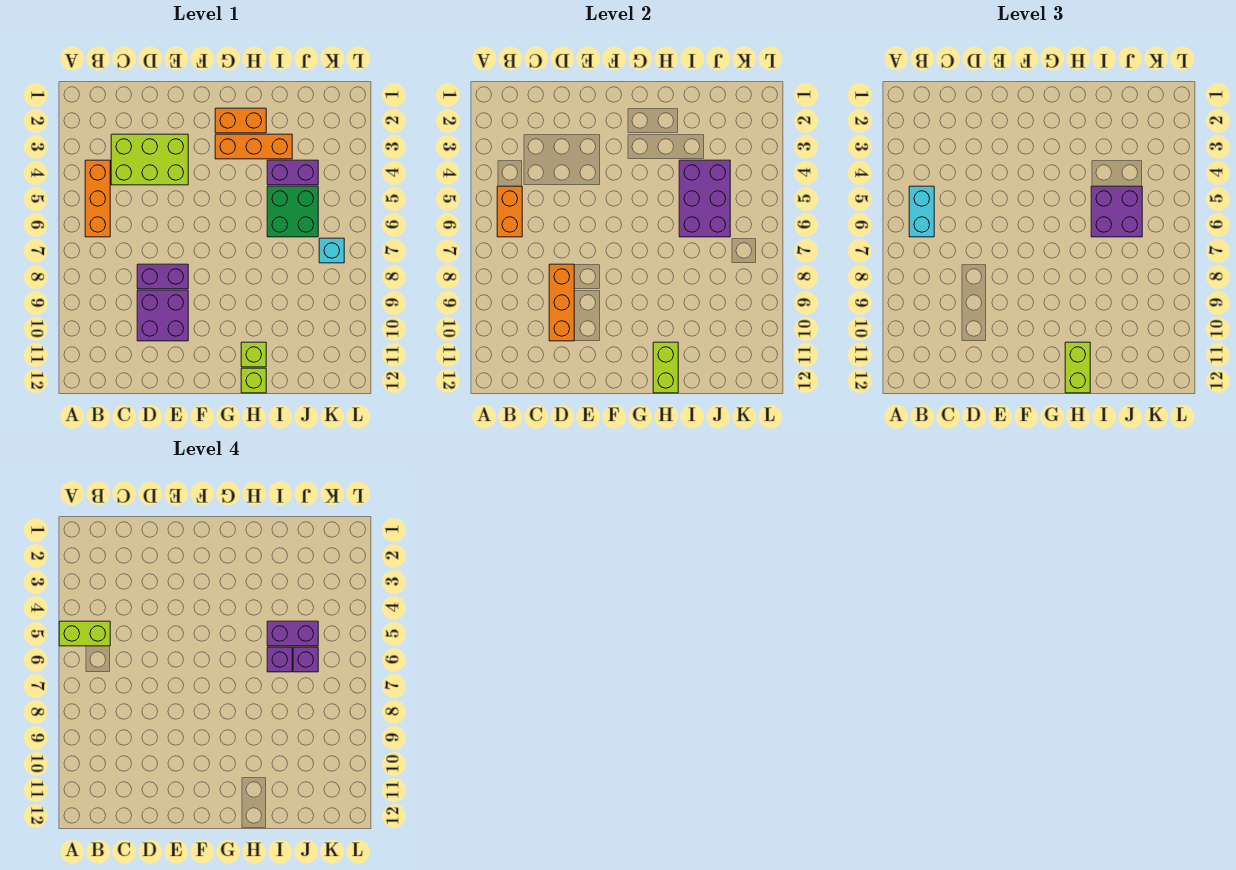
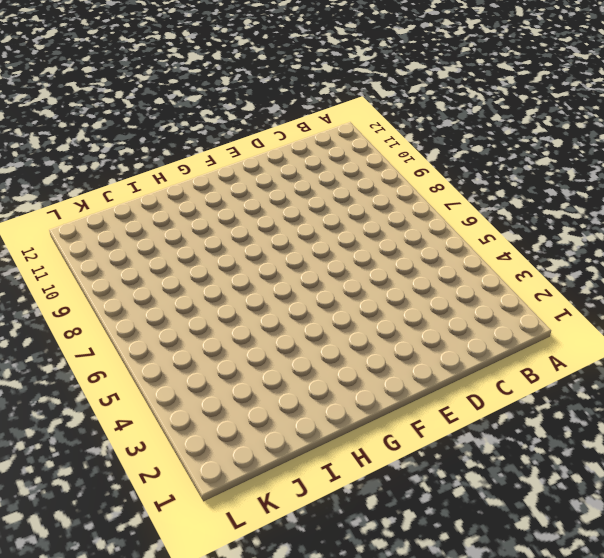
none -> orange brick B4:B6 level 1
none -> lime brick C3:E4 level 1
none -> purple brick D8:E8 level 1

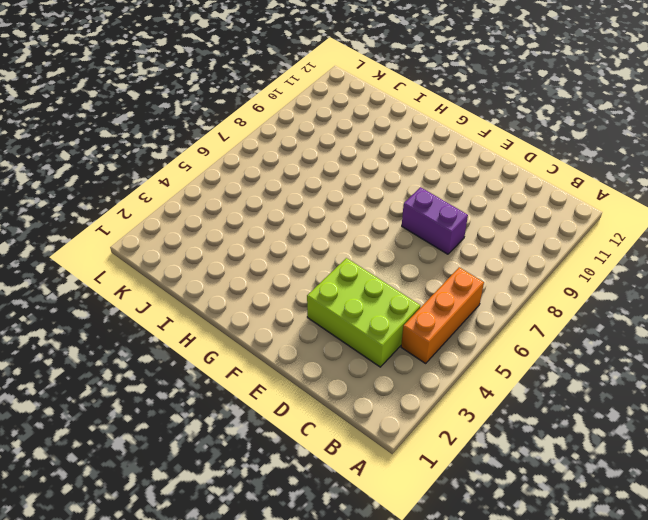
none -> purple brick D9:E10 level 1
none -> orange brick G2:H2 level 1
none -> orange brick G3:I3 level 1

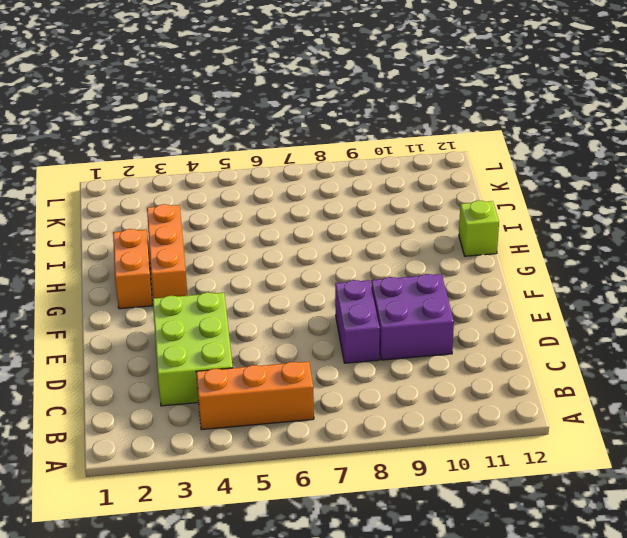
none -> lime brick H11 level 1
none -> purple brick I4:J4 level 1
none -> green brick I5:J6 level 1

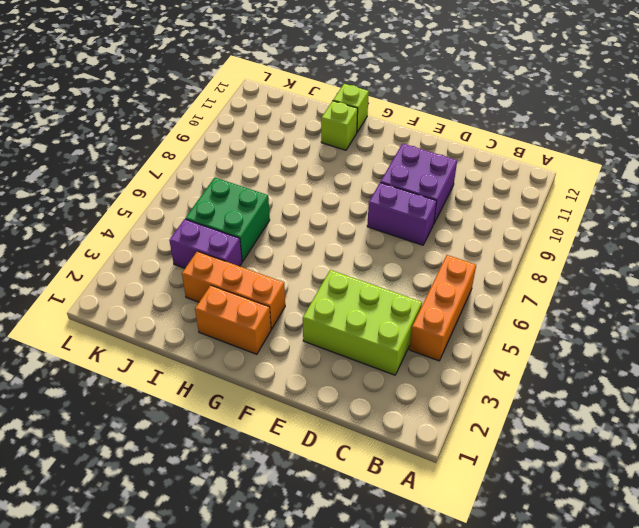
none -> cyan brick K7 level 1
none -> orange brick B5:B6 level 2
none -> orange brick D8:D10 level 2

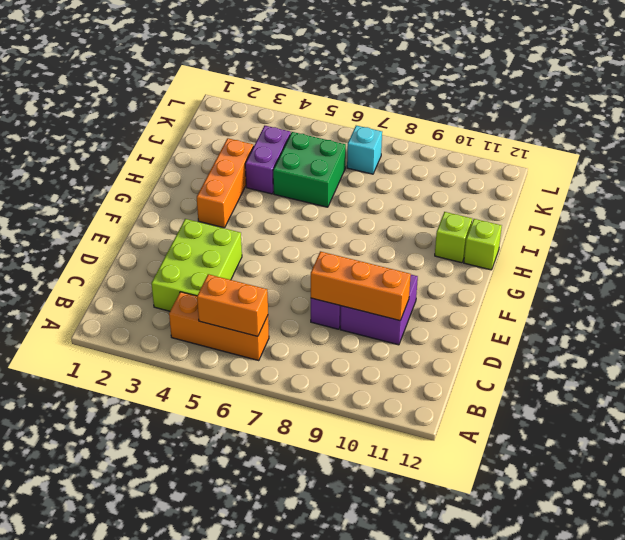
none -> orange brick G2:H2 level 1
none -> lime brick H11:H12 level 2
none -> purple brick I4:J6 level 2

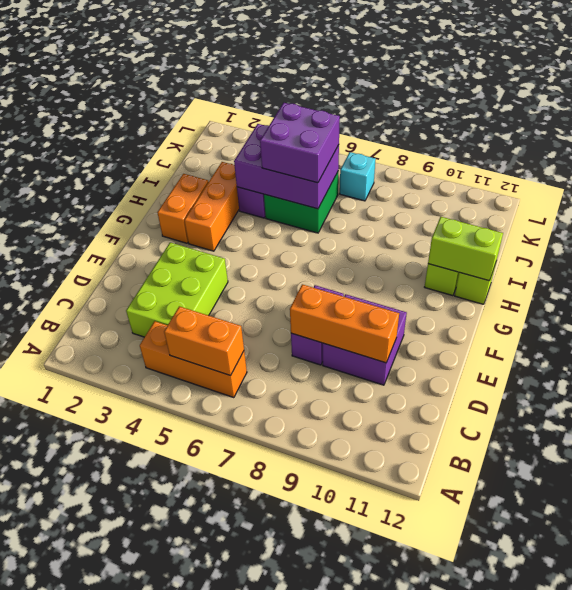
none -> cyan brick B5:B6 level 3
none -> lime brick H11:H12 level 3
none -> lime brick A5:B5 level 4

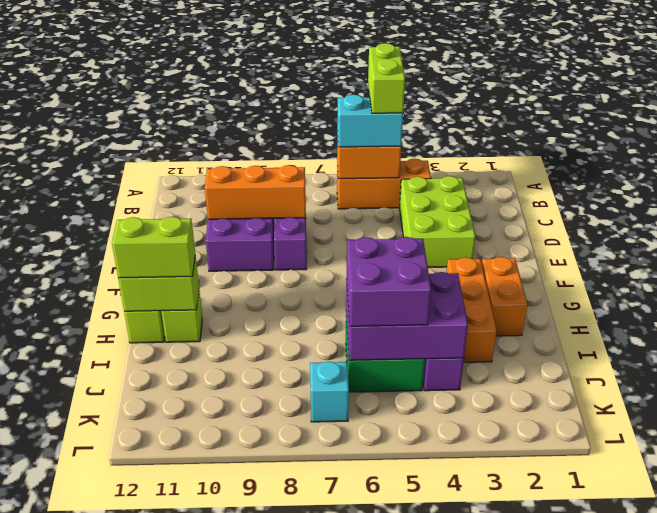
none -> purple brick I5:J5 level 4
none -> purple brick I6 level 4
none -> purple brick J6 level 4

